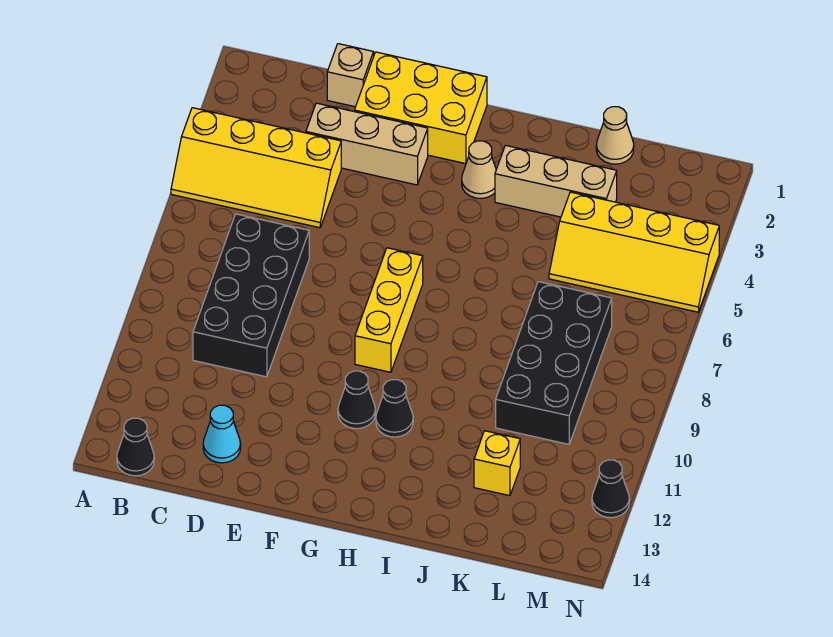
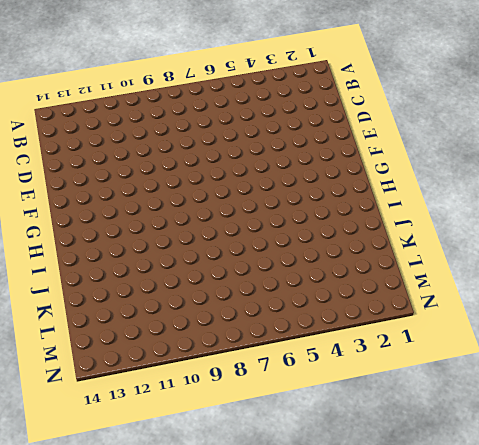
none -> yellow slope A4:D5 level 1 top 4
none -> black cone B14 level 1
none -> black brick C7:D10 level 1

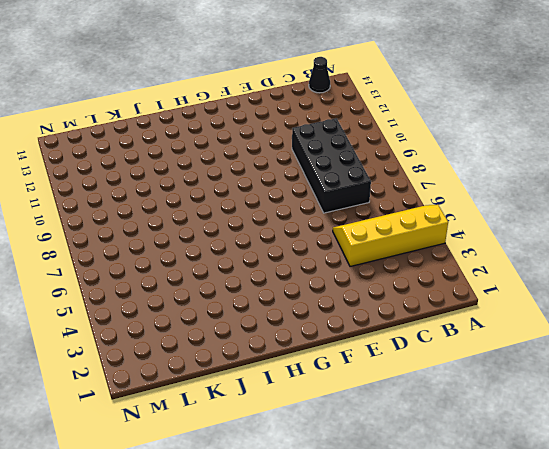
none -> tan brick D1 level 1
none -> tan brick D3:F3 level 1
none -> cyan cone D13 level 1

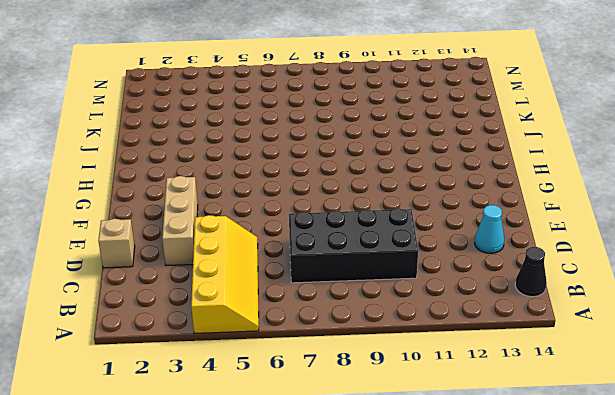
none -> yellow brick E1:G2 level 1
none -> yellow brick G7:G9 level 1
none -> black cone G11 level 1

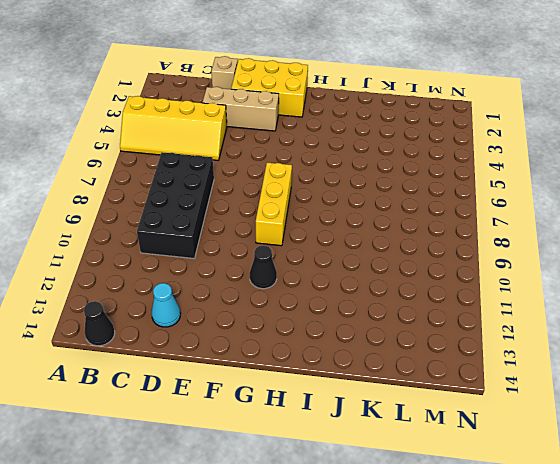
none -> tan cone H3 level 1
none -> black cone H11 level 1
none -> tan brick I3:K3 level 1

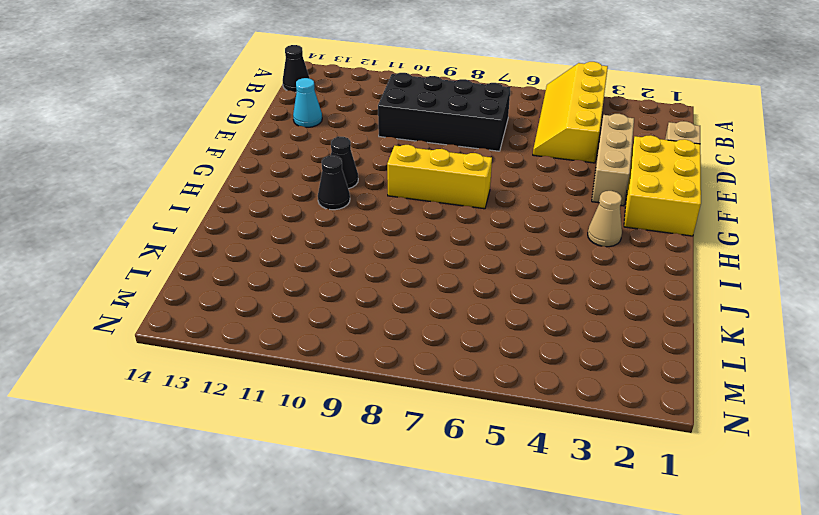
none -> tan brick I3:K3 level 1
none -> tan cone K1 level 1
none -> yellow slope K4:N5 level 1 top 4

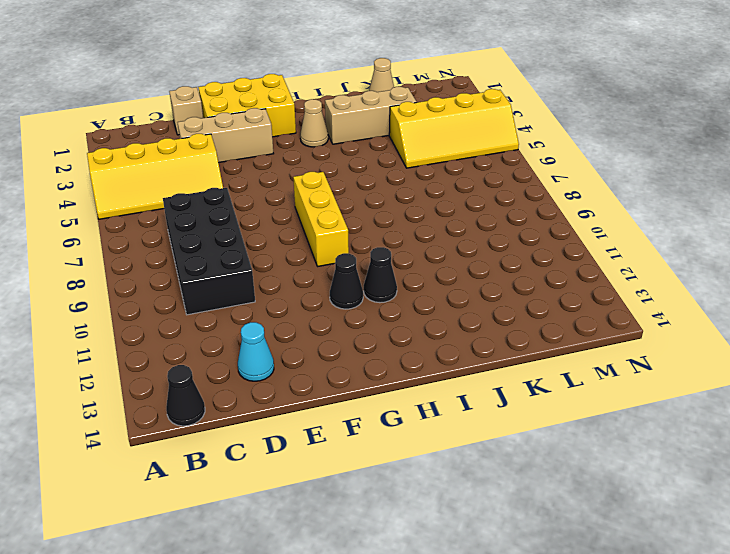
none -> black brick K7:L10 level 1
none -> yellow brick K12 level 1
none -> black cone N12 level 1

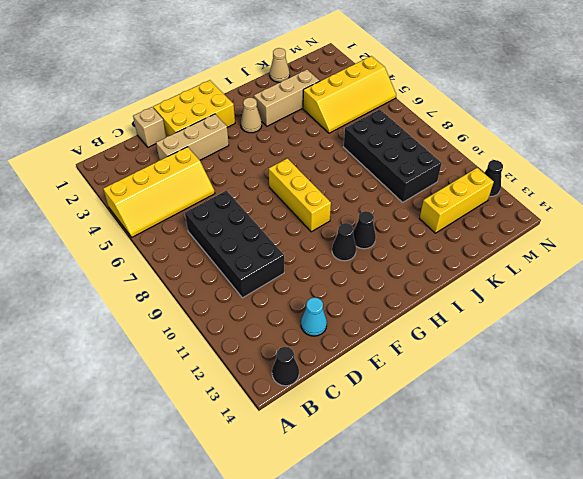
yellow brick K12:M12 level 1 -> yellow brick K12 level 1

